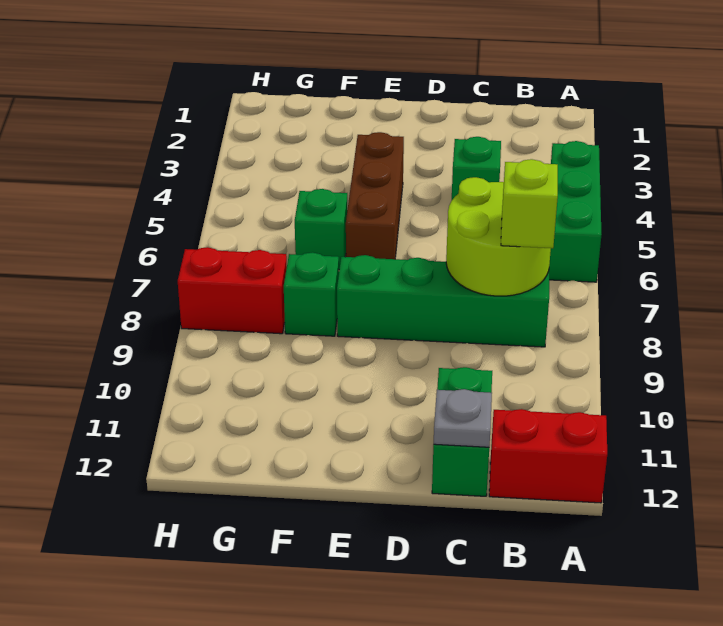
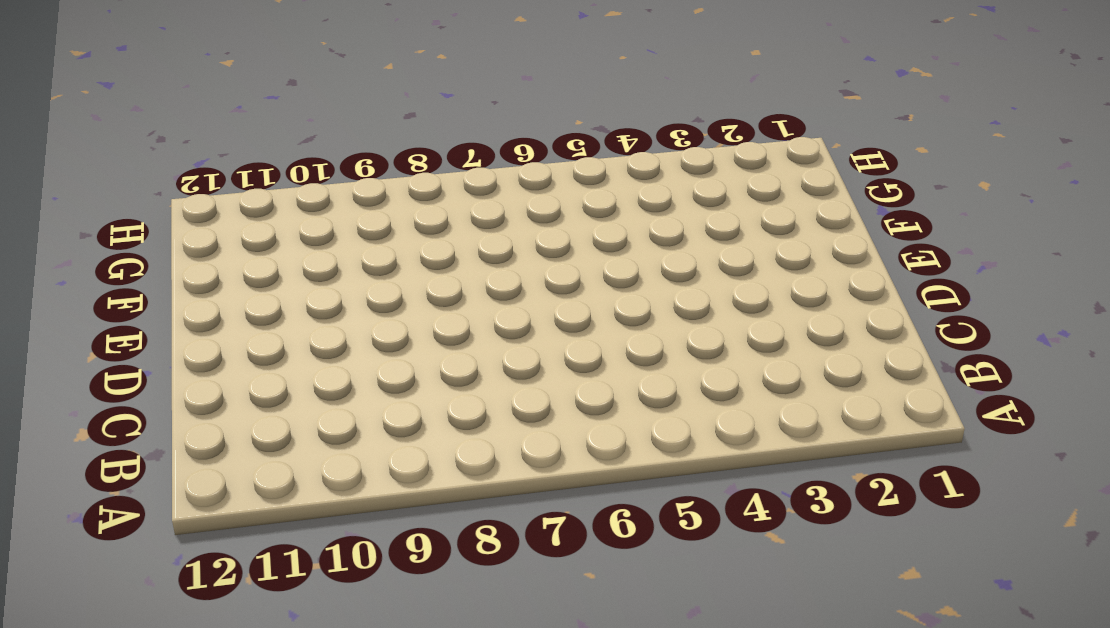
none -> green brick A4:A6 level 1
none -> red brick A12:B12 level 1
none -> green brick B8:E8 level 1

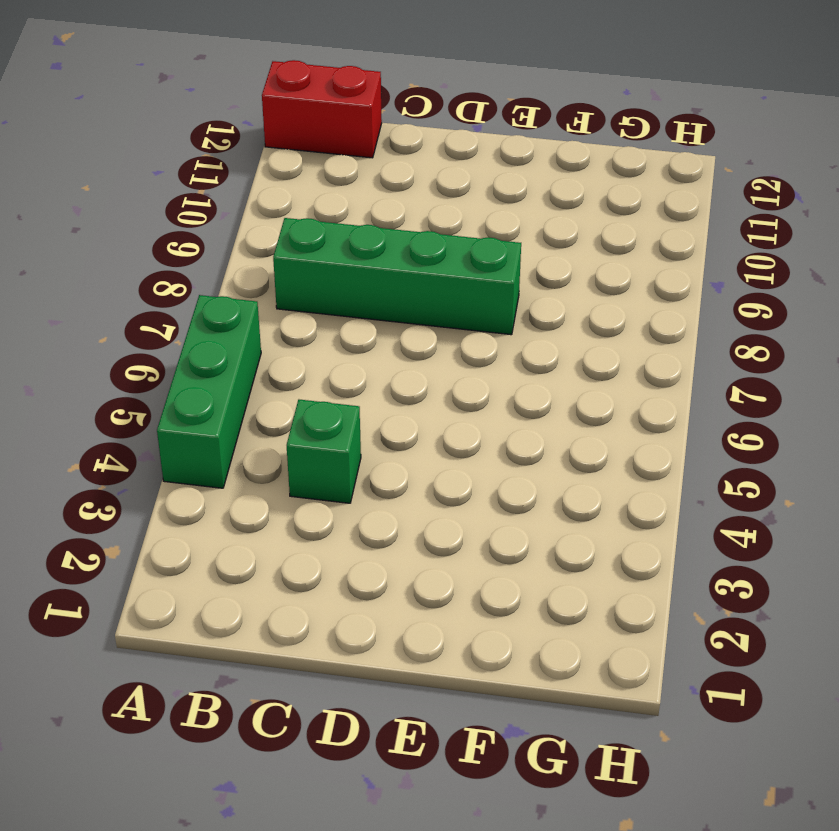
none -> green brick C11:C12 level 1
none -> brown brick E4:E6 level 1
none -> green brick F6 level 1

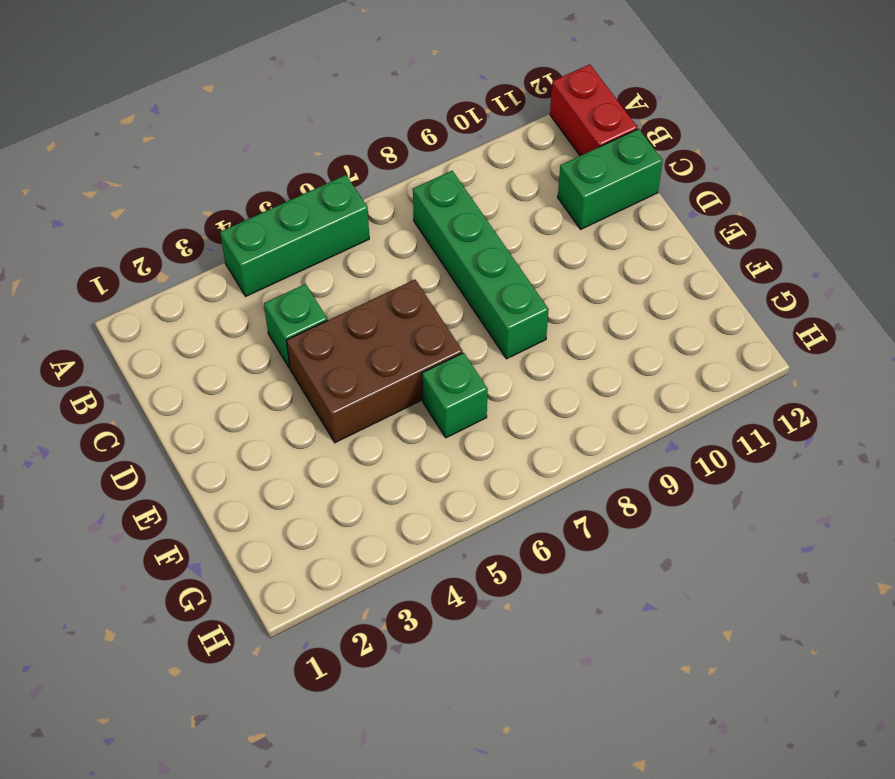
brown brick D4:E6 level 1 -> brown brick E4:E6 level 1
none -> green brick F8 level 1
none -> red brick G8:H8 level 1
none -> lime round brick B7:C8 level 2

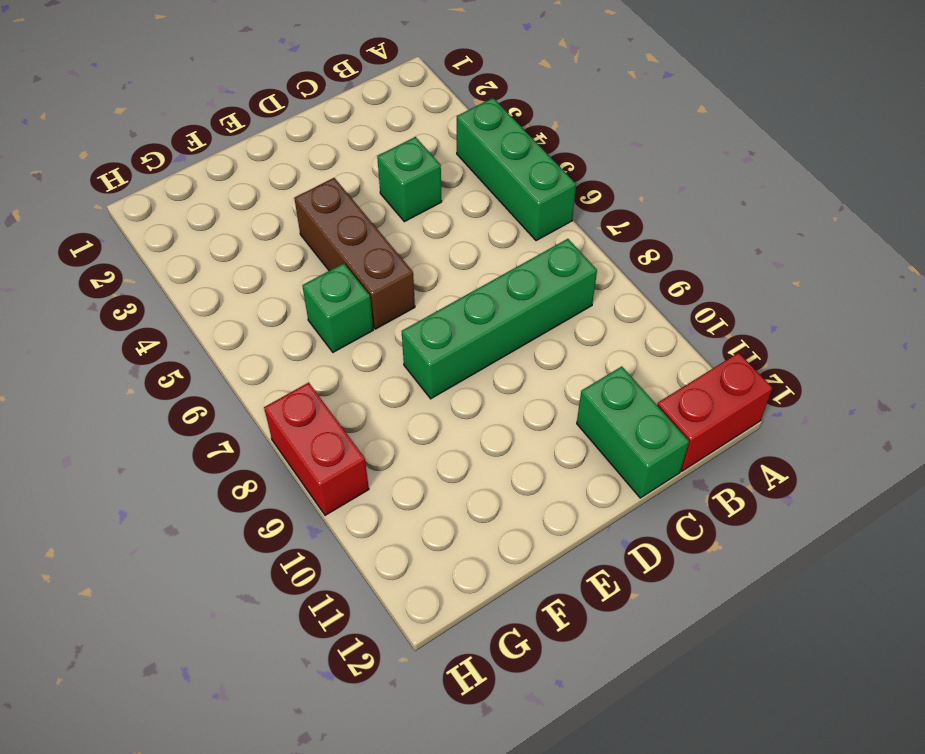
red brick H8:H9 level 1 -> red brick G8:H8 level 1
none -> green brick F8 level 1
none -> lime round brick B7:C8 level 2
none -> grey plate C12 level 2

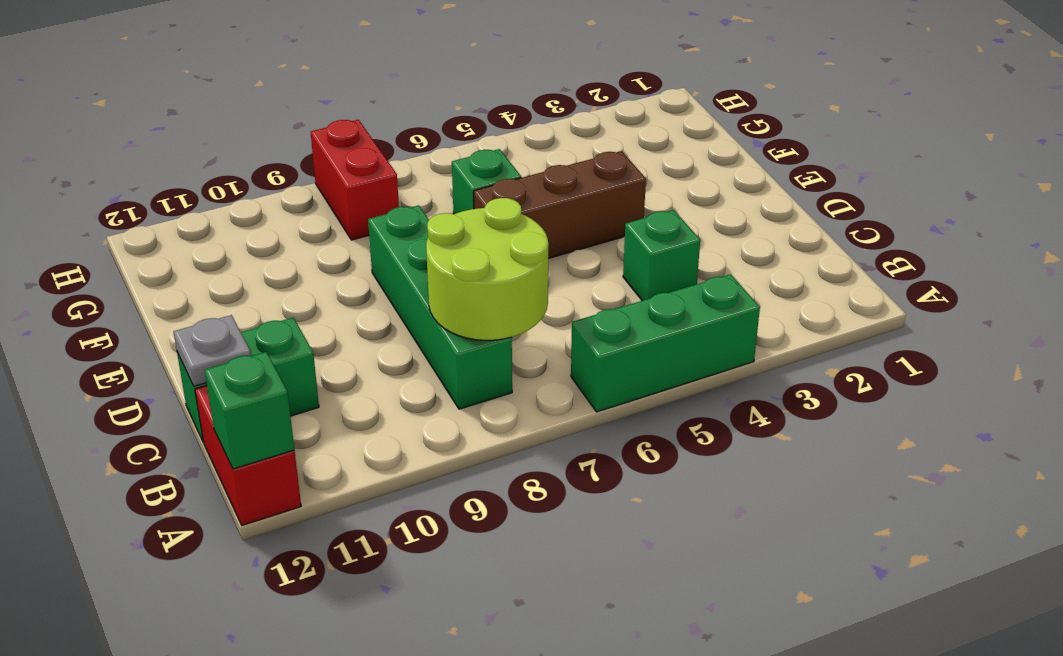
green brick A12 level 2 -> green brick F8 level 1
none -> lime brick B8 level 3

